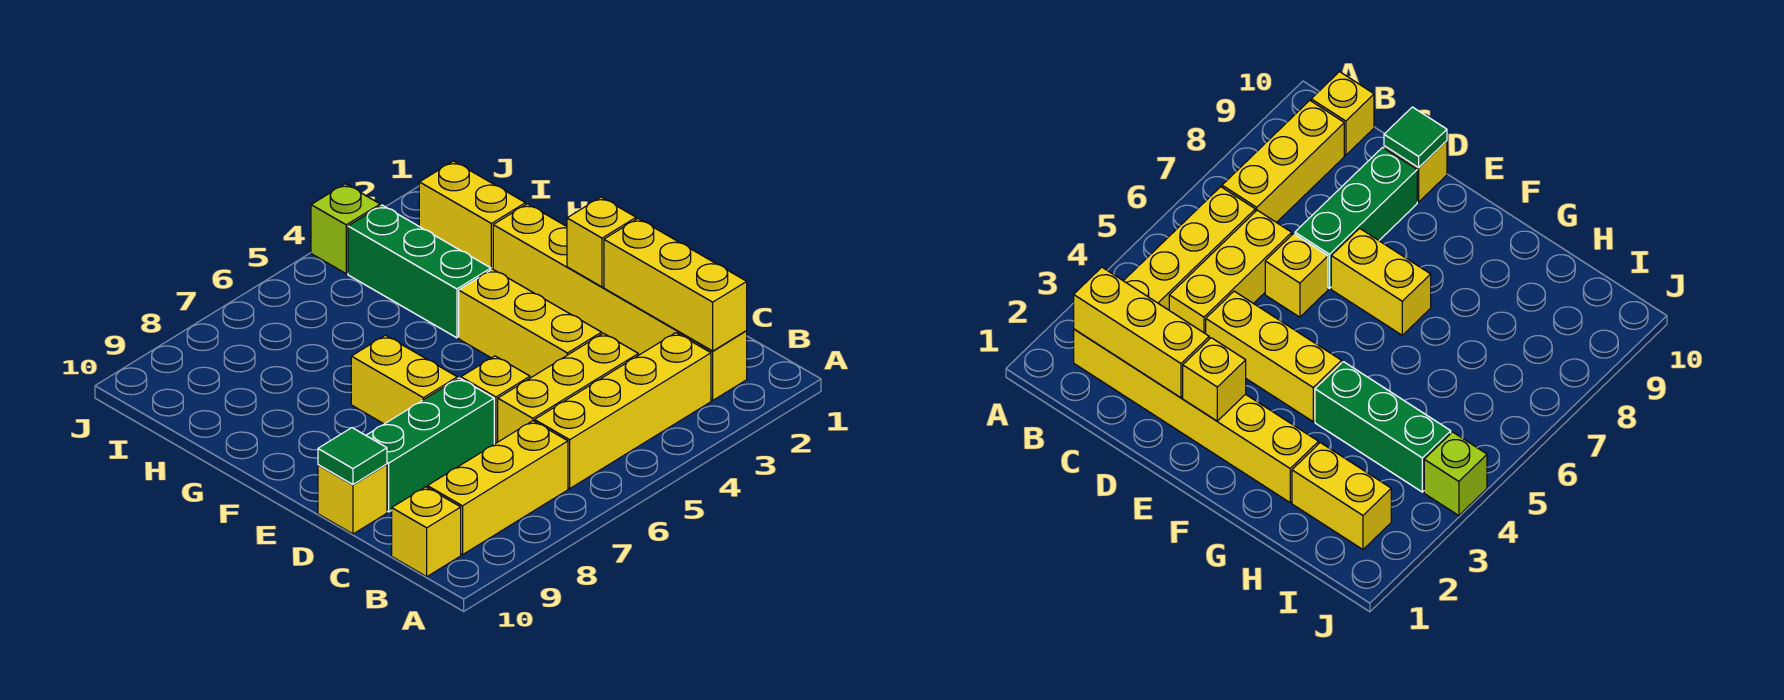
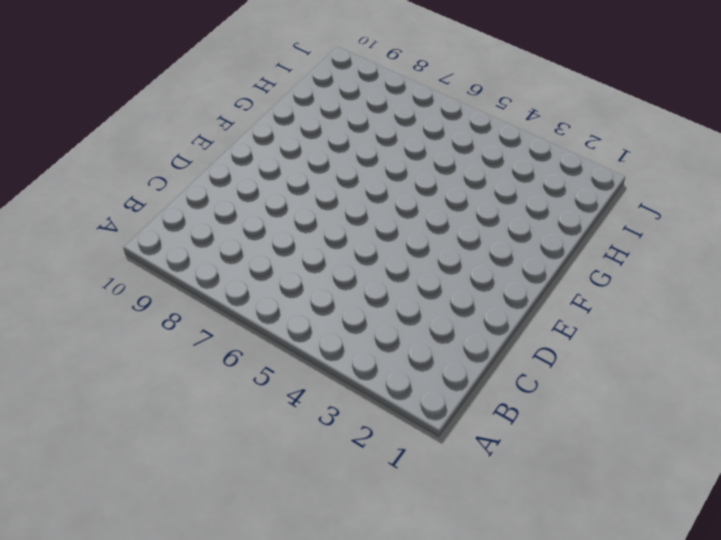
none -> yellow brick B2:G2 level 1
none -> yellow brick B3:B6 level 1
none -> yellow brick B7:B9 level 1

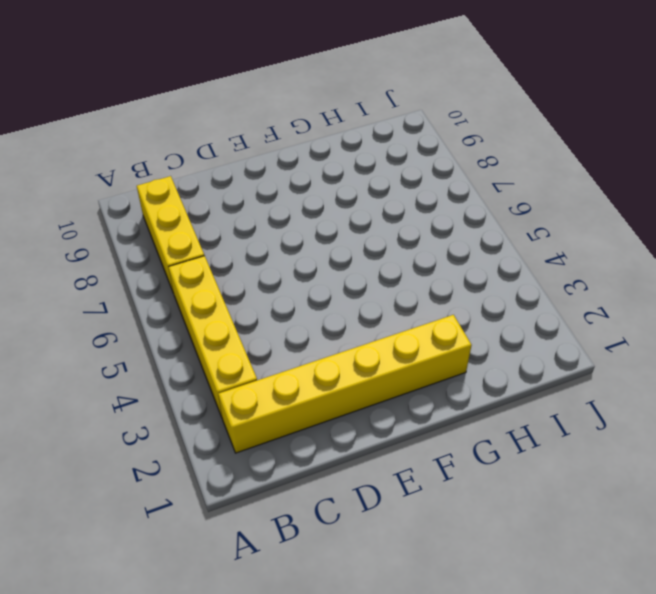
none -> yellow brick B10 level 1
none -> yellow brick C4:C6 level 1
none -> yellow brick D4:F4 level 1

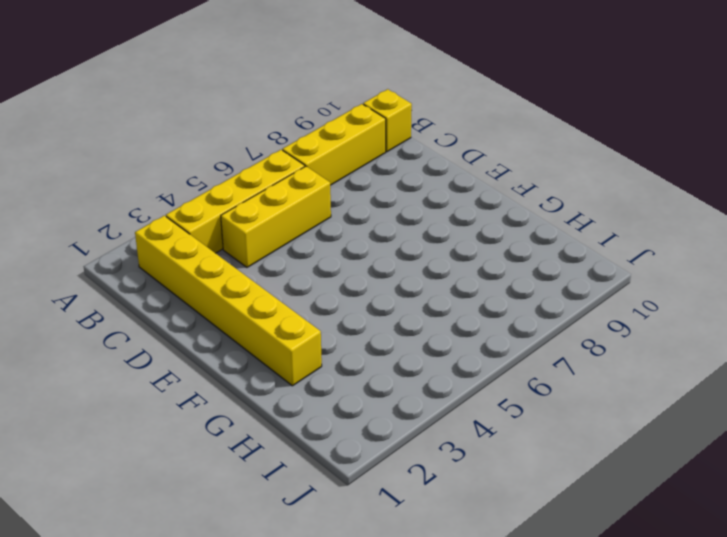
none -> yellow brick D4:F4 level 1
none -> yellow brick D6 level 1
none -> green brick D7:D9 level 1

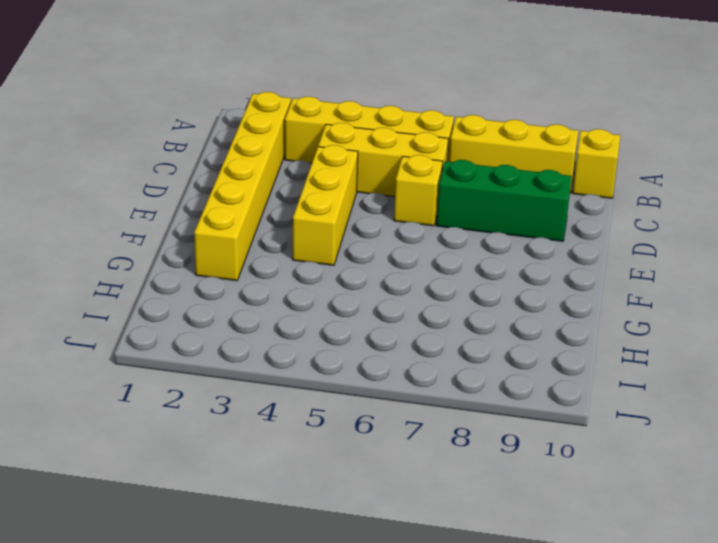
none -> yellow brick D10 level 1
none -> yellow brick E7:F7 level 1
none -> green brick G4:I4 level 1

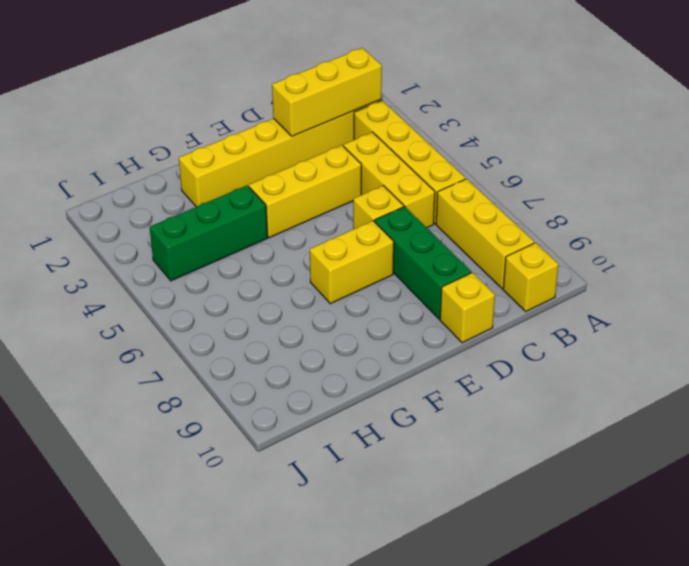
none -> yellow brick H2:I2 level 1
none -> lime brick J4 level 1
none -> green tile D10 level 2

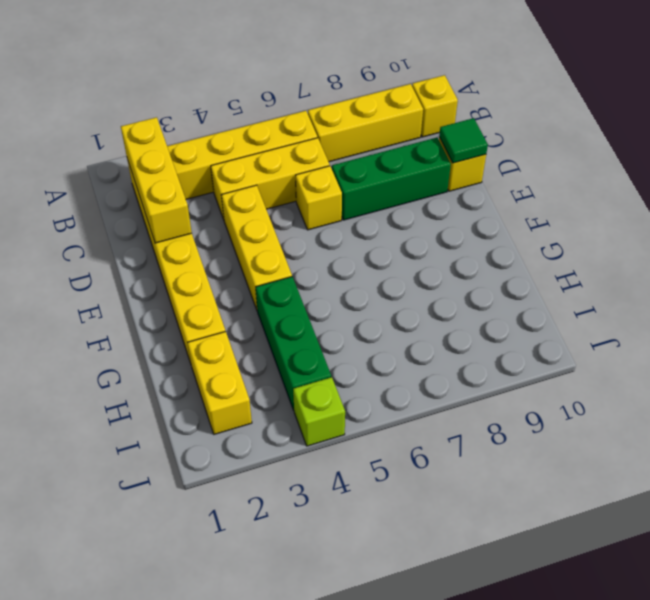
none -> yellow brick E7:F7 level 1
none -> yellow brick E2 level 2

